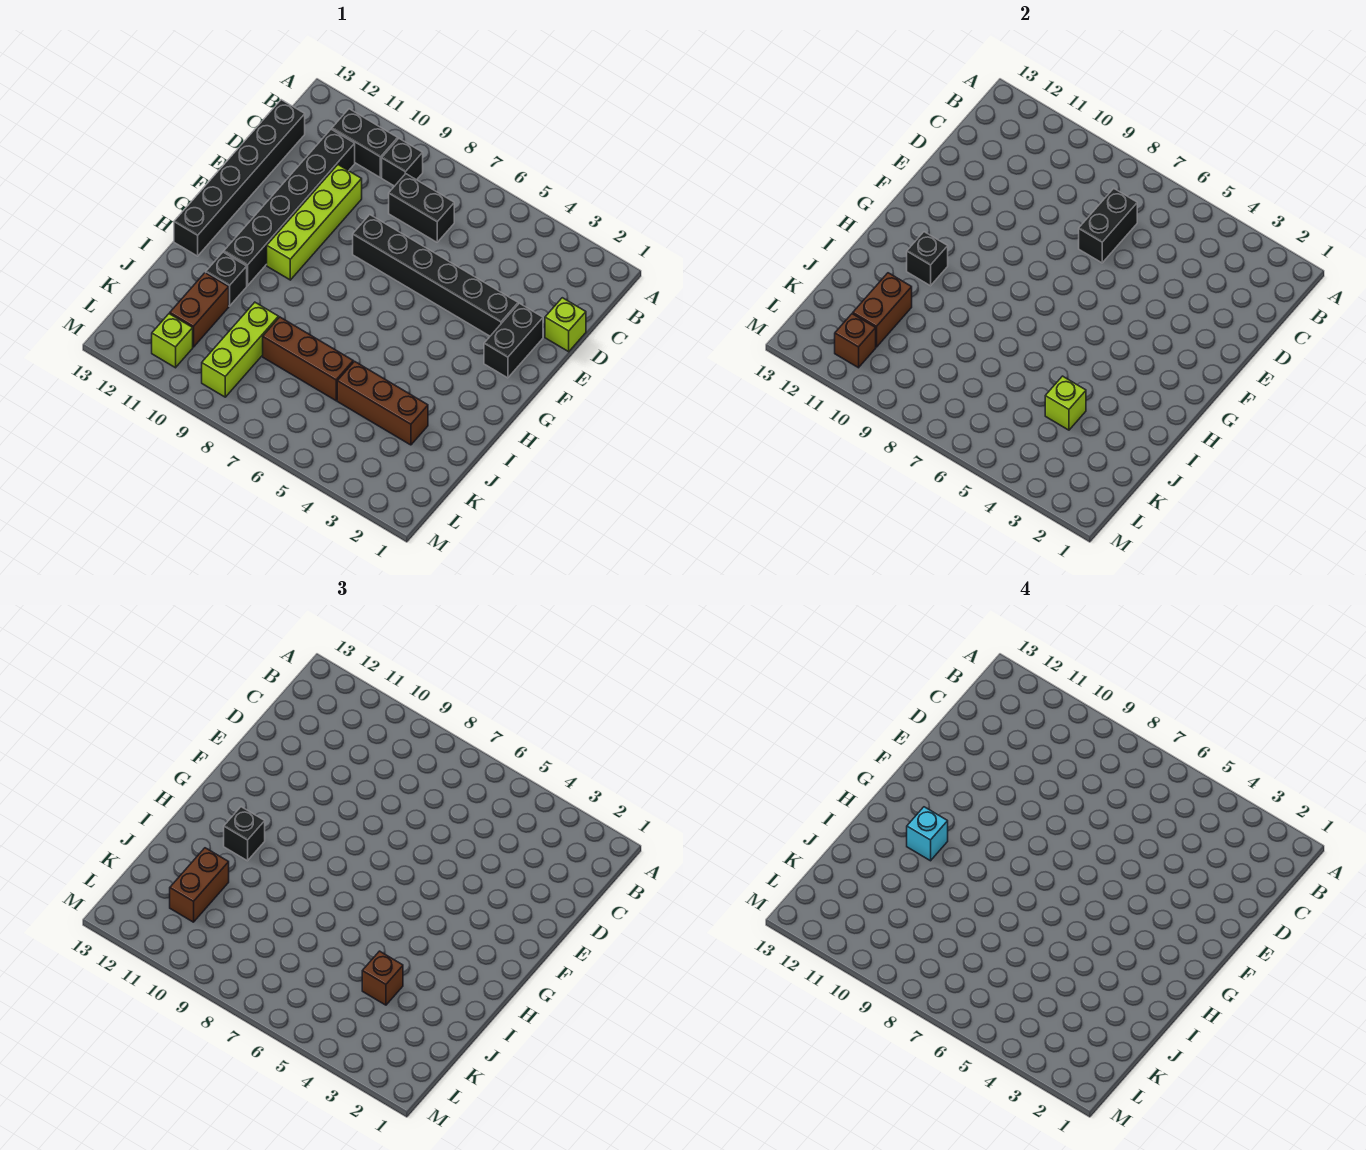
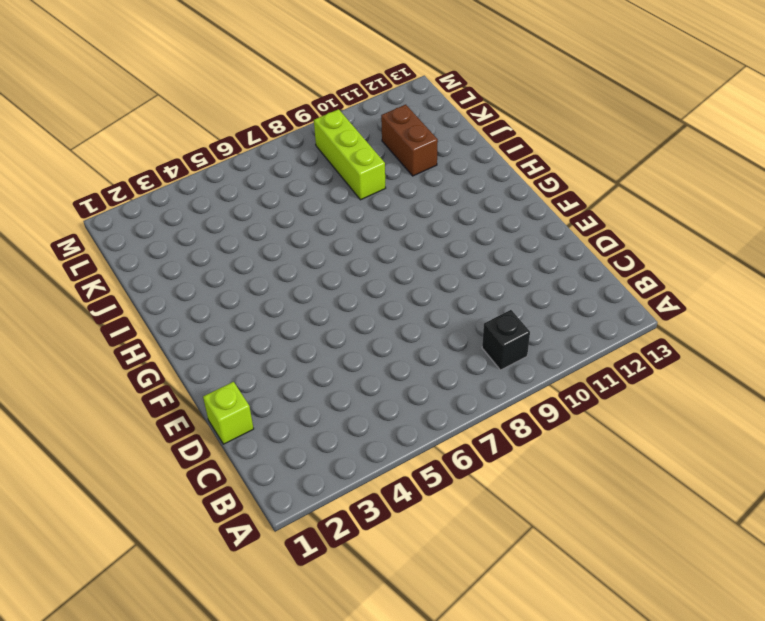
none -> black brick B10:B11 level 1
none -> black brick C7:C8 level 1
none -> black brick C11:H11 level 1

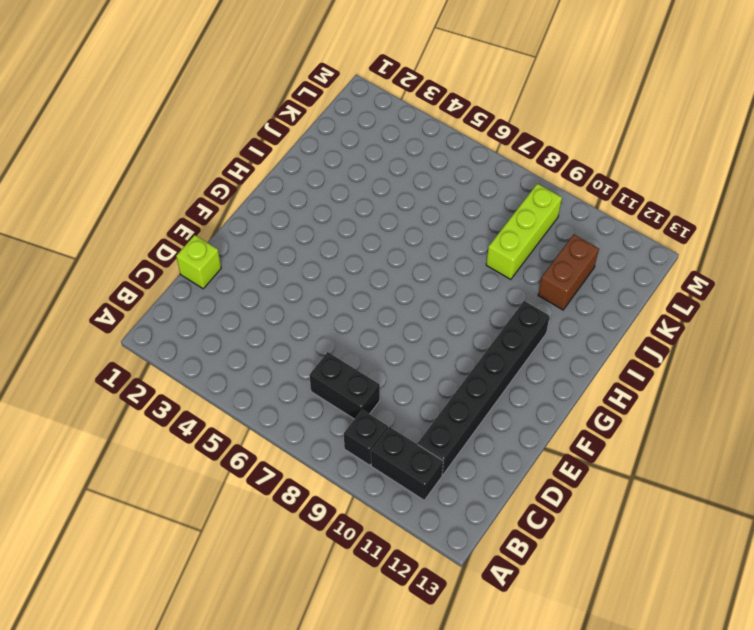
none -> black brick C13:H13 level 1
none -> lime brick D10:G10 level 1
none -> black brick E2:F2 level 1

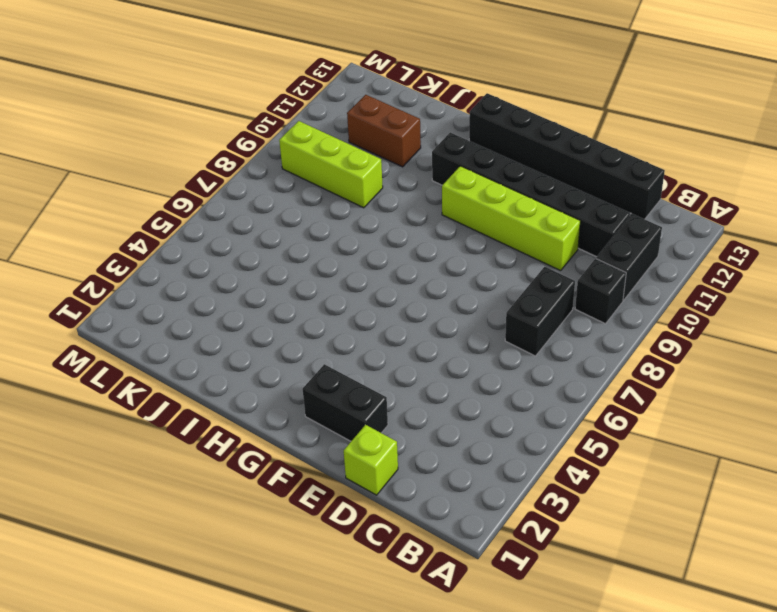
none -> black brick E3:E8 level 1
none -> black brick I11 level 1
none -> brown brick J3:J5 level 1

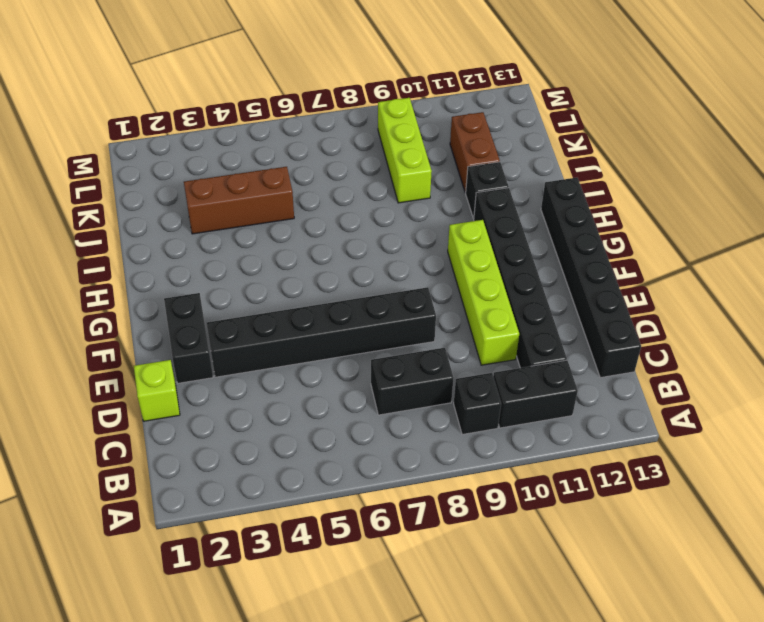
none -> brown brick J6:J8 level 1
none -> lime brick L11 level 1
none -> black brick C7:D7 level 2

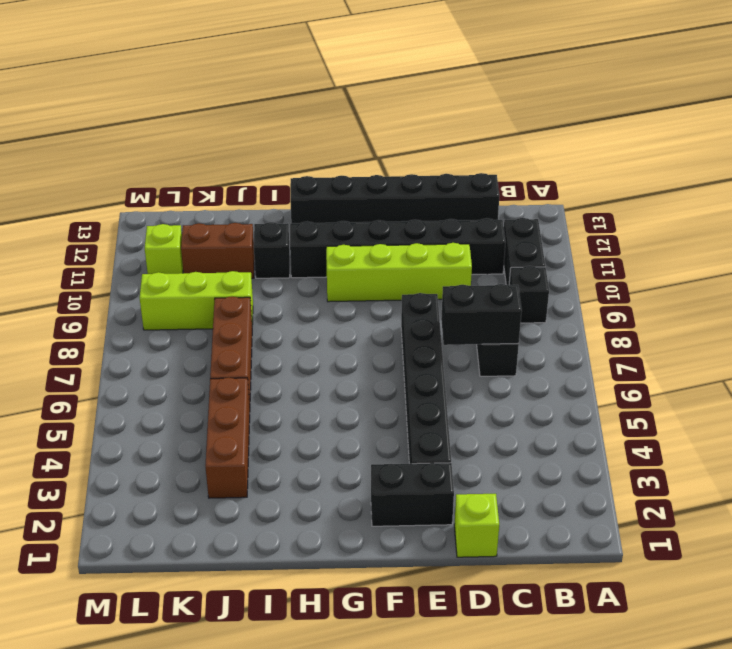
none -> black brick H11 level 2
none -> lime brick J4 level 2
none -> brown brick J11:K11 level 2

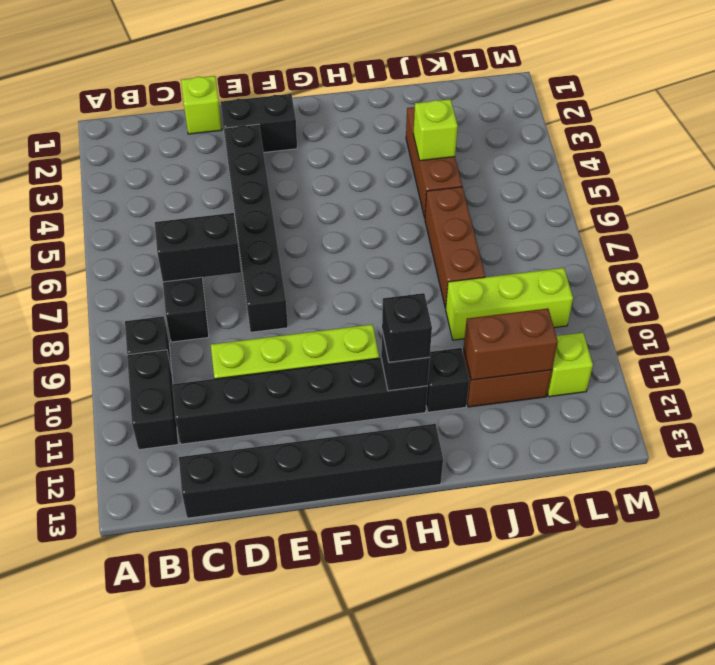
none -> brown brick L11 level 2
none -> brown brick J4 level 3
none -> brown brick J11:K11 level 3

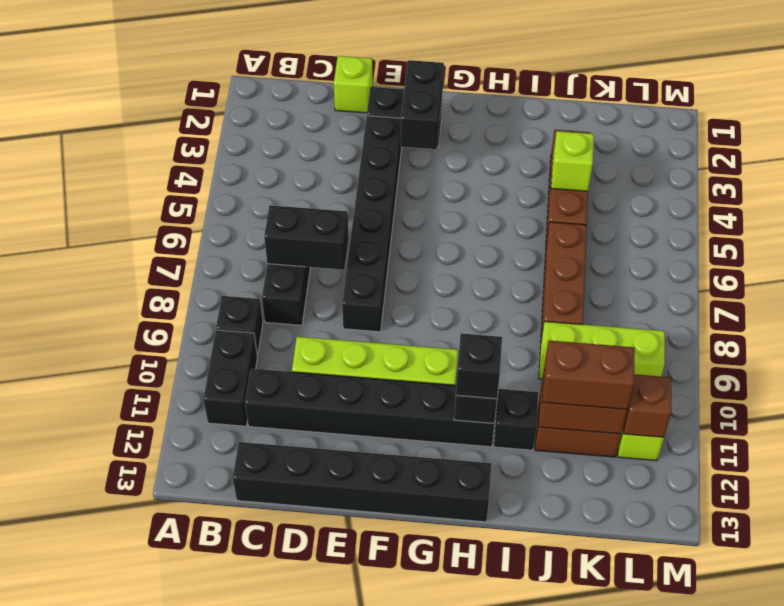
black brick F2:F3 level 2 -> none
none -> brown brick J4 level 3
none -> cyan brick H11 level 4

